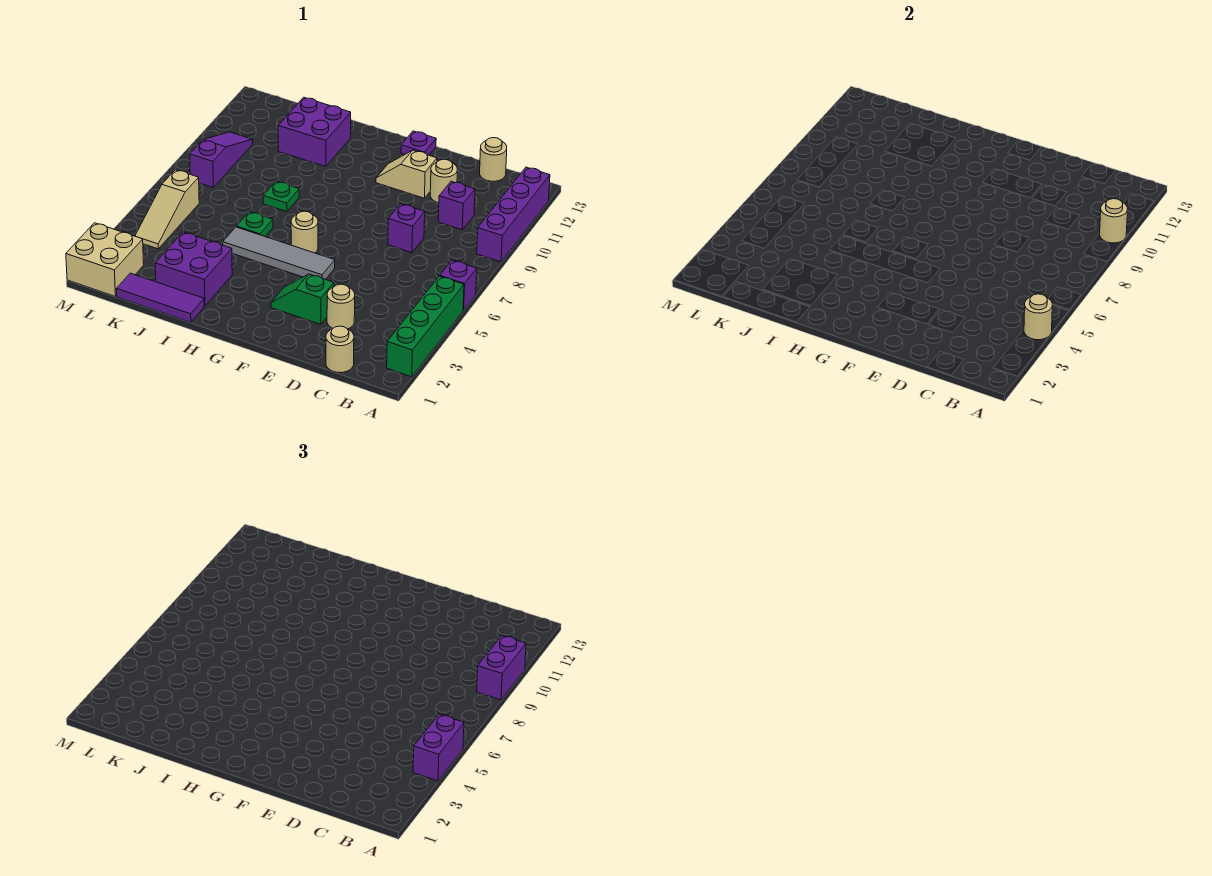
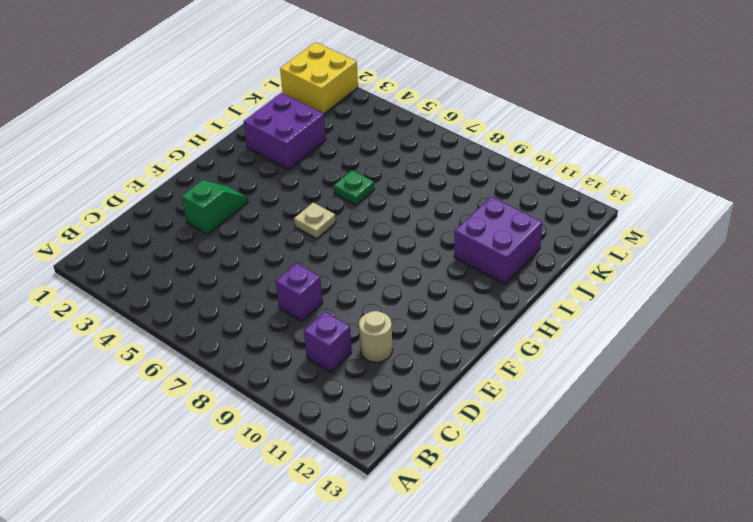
tan plate G6 level 1 -> tan round brick G6 level 1
yellow brick L1:M2 level 1 -> tan brick L1:M2 level 1
none -> green brick A2:A5 level 1
none -> purple brick A6 level 1
none -> purple brick A9:A12 level 1

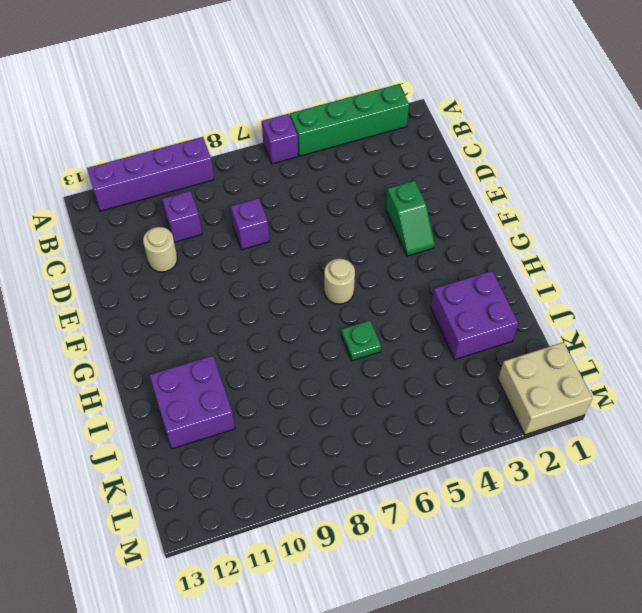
none -> tan round brick C1 level 1
none -> tan round brick C13 level 1
none -> tan round brick D3 level 1

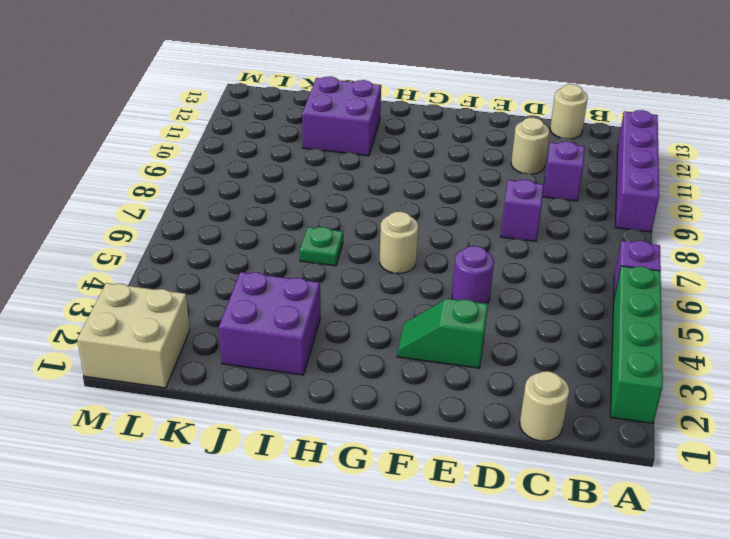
purple round brick E5 level 1 -> none
none -> tan round brick D3 level 1
none -> tan slope E11:F11 level 1 top E
none -> grey tile F5:I5 level 1

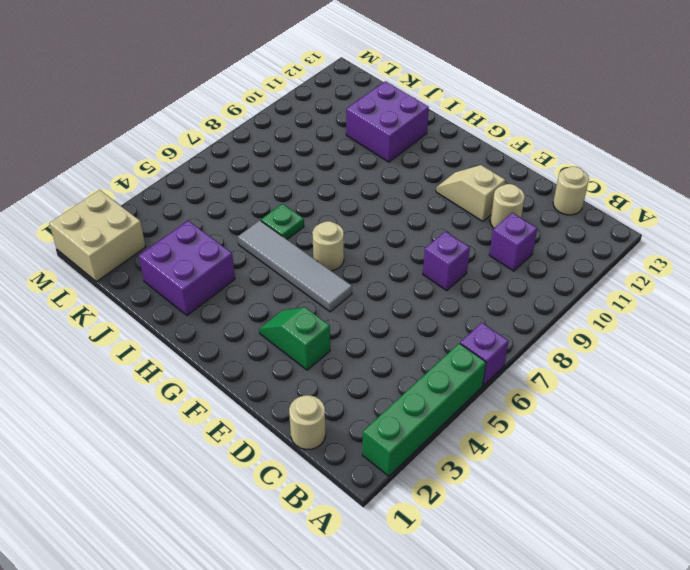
none -> purple brick A9:A12 level 1
none -> tan round brick D3 level 1
none -> purple plate F13 level 1

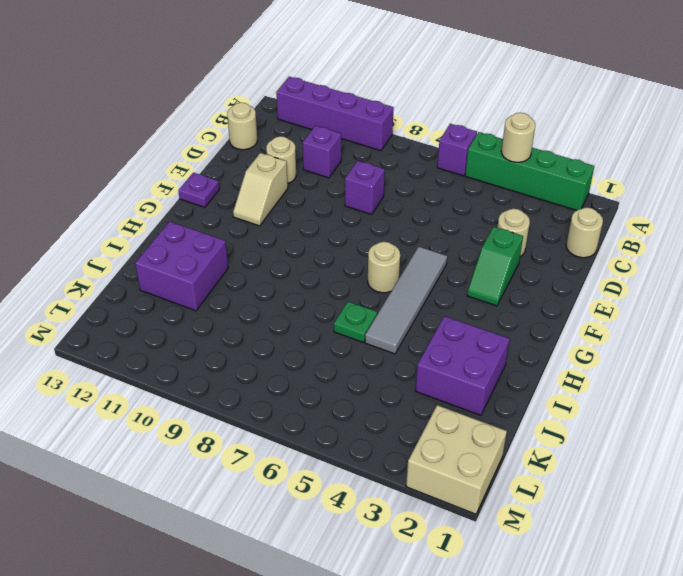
none -> purple tile I1:K1 level 1
none -> green plate I8 level 1
none -> tan slope L4:L6 level 1 top 6

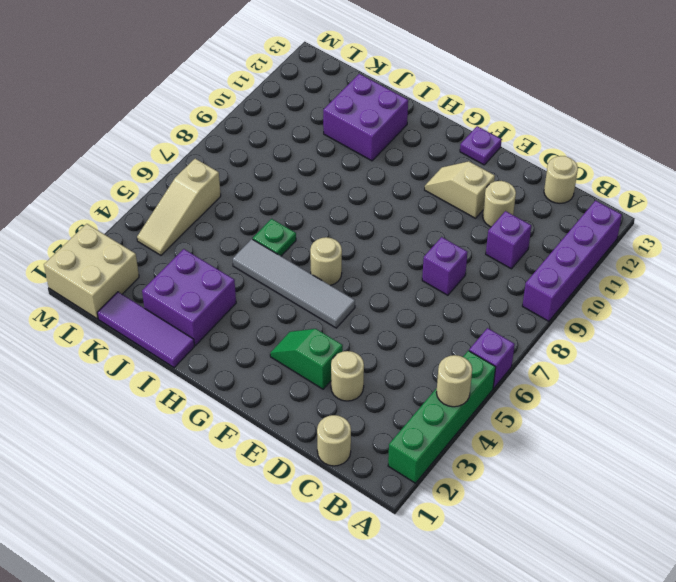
none -> green plate I8 level 1
none -> purple slope L8:L10 level 1 top 8
none -> tan round brick A10 level 2

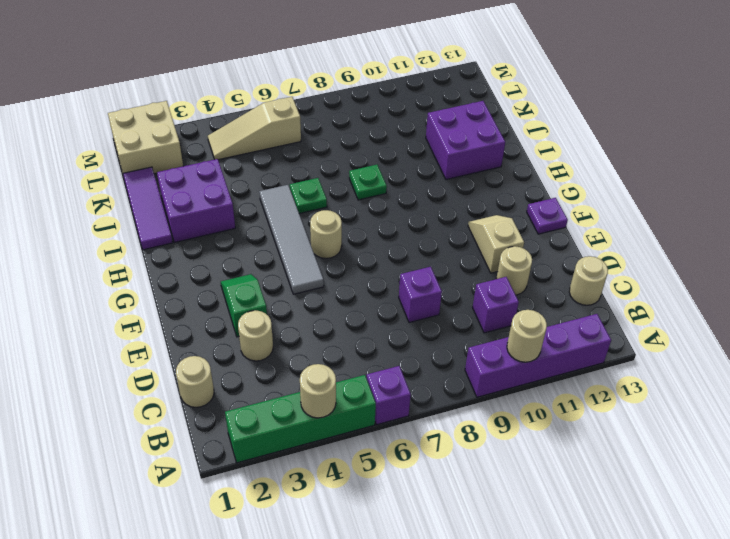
none -> purple slope L8:L10 level 1 top 8
none -> purple brick A4:A5 level 3
none -> purple brick A9:A10 level 3

